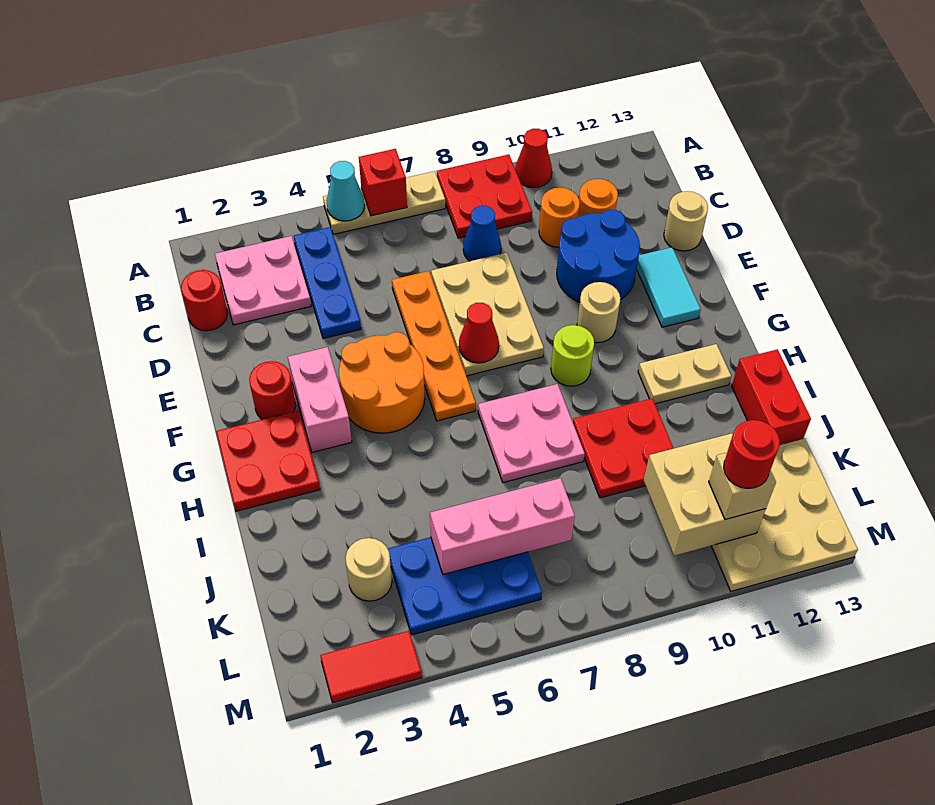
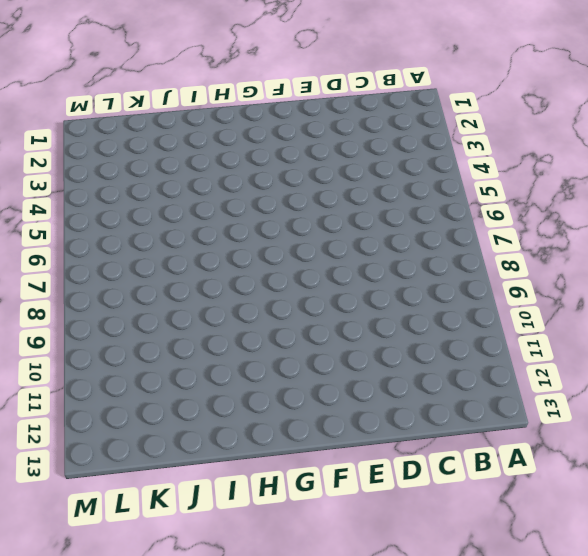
none -> tan plate A5:A7 level 1
none -> red plate A8:B9 level 1
none -> red cone A10 level 1
none -> pink plate B2:C3 level 1

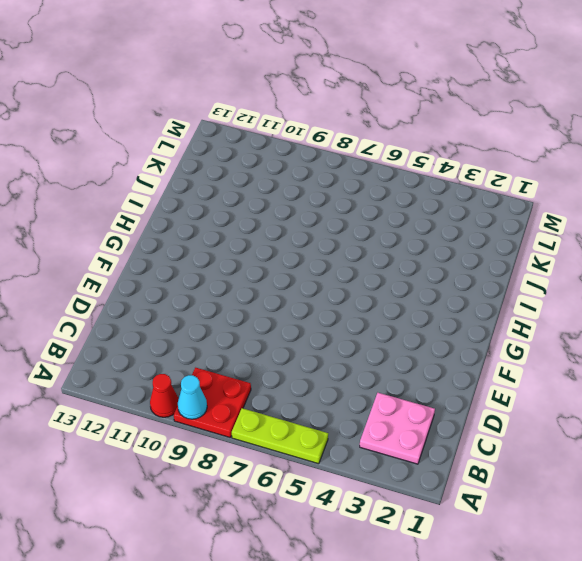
lime plate A5:A7 level 1 -> tan plate A5:A7 level 1
cyan cone A9 level 2 -> cyan cone A5 level 2
none -> blue plate B4:D4 level 1
none -> red round brick C1 level 1
none -> blue cone C8 level 1
none -> orange round brick C10 level 1

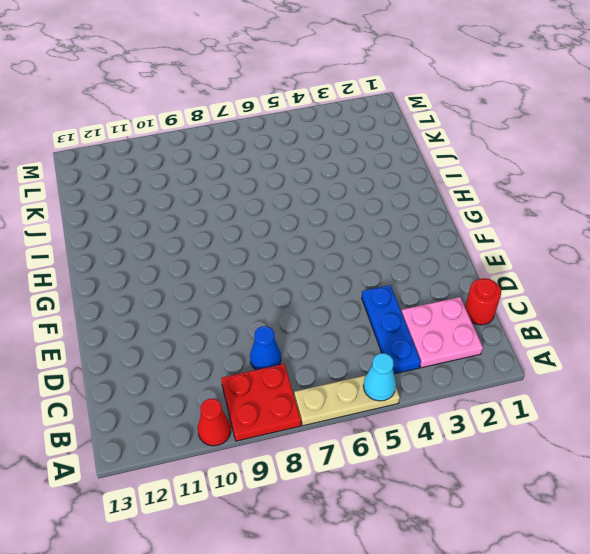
none -> orange round brick C10 level 1
none -> orange round brick C11 level 1
none -> orange plate D6:G6 level 1
none -> tan plate D7:F8 level 1

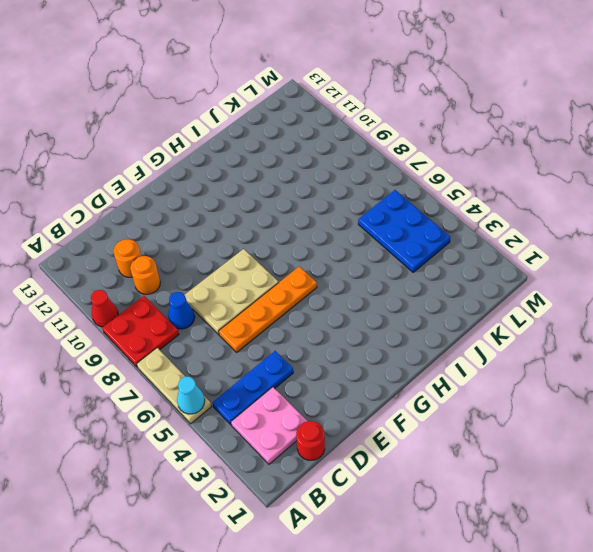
none -> blue round brick D10:E11 level 1
none -> tan round brick D13 level 1
none -> cyan tile E12:F12 level 1
none -> red round brick F2 level 1

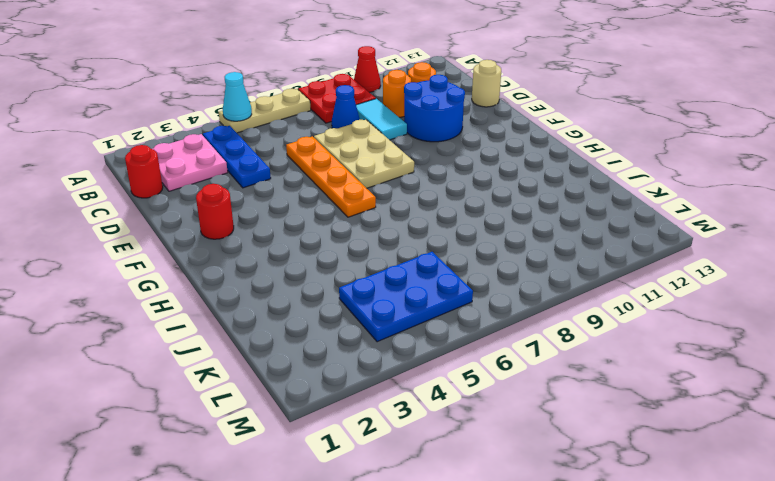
cyan tile C9:D9 level 1 -> cyan tile E12:F12 level 1
none -> pink brick F3:G3 level 1
none -> orange round brick F4:G5 level 1
none -> tan round brick F10 level 1
none -> red plate G1:H2 level 1

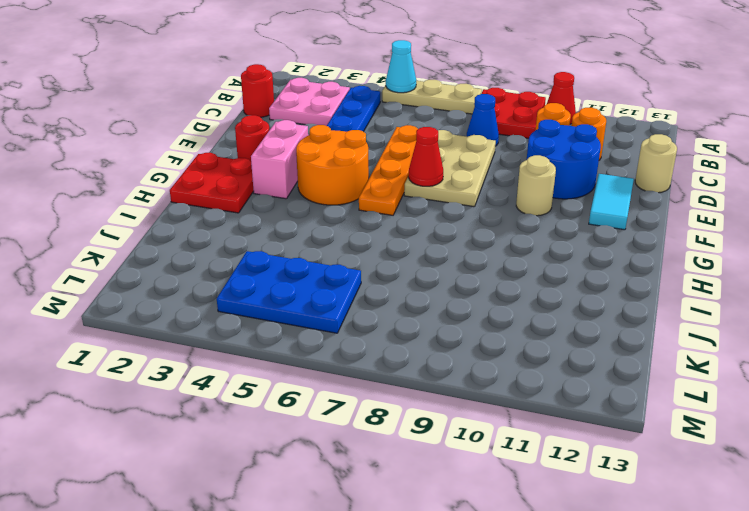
none -> lime round brick G9 level 1
none -> pink plate H7:I8 level 1
none -> tan plate H11:H12 level 1
none -> red plate I9:J10 level 1

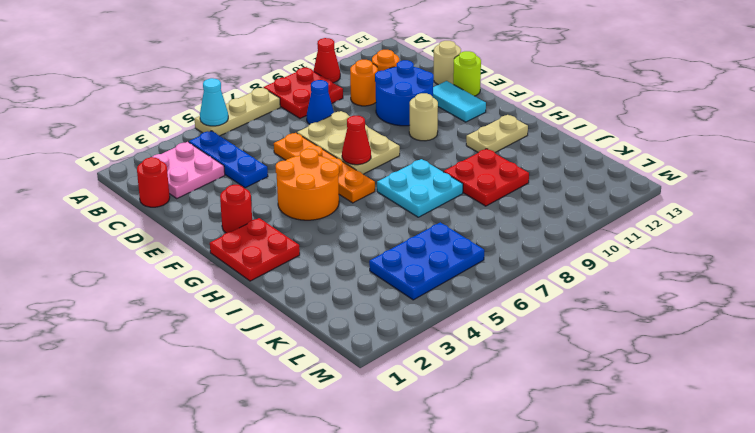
lime round brick E13 level 1 -> lime round brick G9 level 1
cyan plate H7:I8 level 1 -> pink plate H7:I8 level 1
none -> pink brick F3:G3 level 1
none -> red brick I13:J13 level 1
none -> tan round brick K3 level 1
none -> tan plate K11:M13 level 1

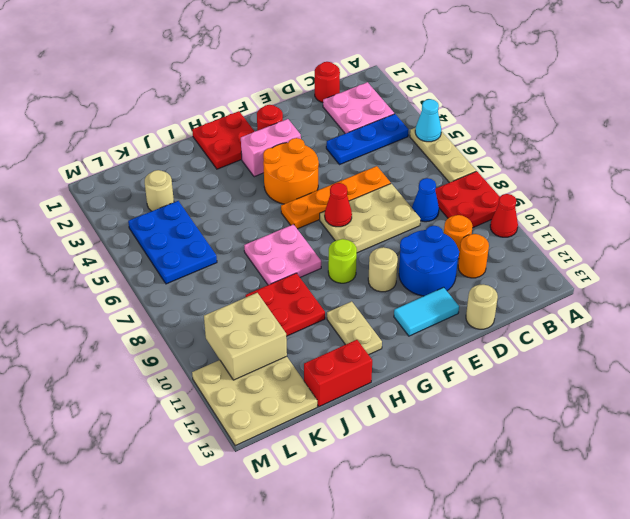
none -> red tile M2:M3 level 1
none -> red brick A6 level 2
none -> pink brick K5:K7 level 2
none -> tan brick L11 level 3

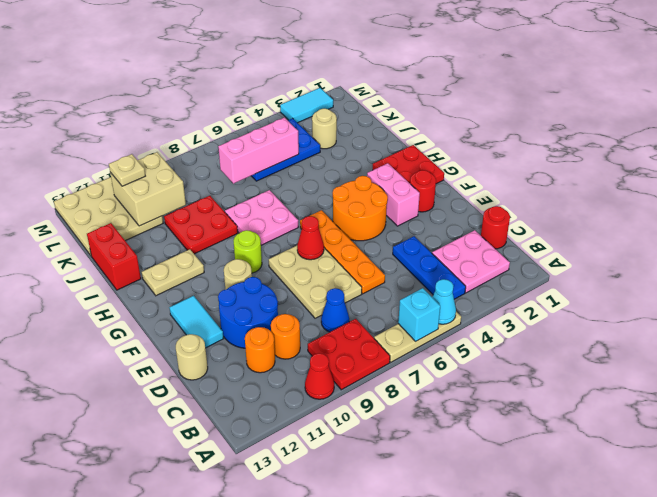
cyan brick A6 level 2 -> red brick A6 level 2
tan plate L11 level 3 -> tan brick L11 level 3
cyan tile M2:M3 level 1 -> red tile M2:M3 level 1
none -> red round brick L11 level 4

